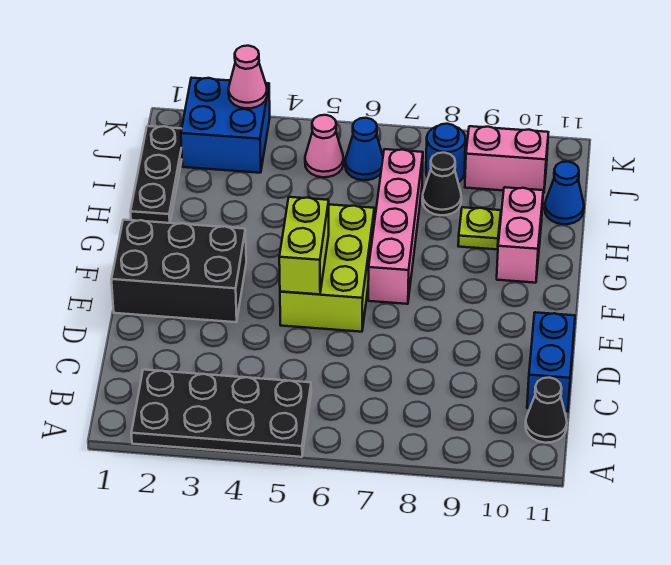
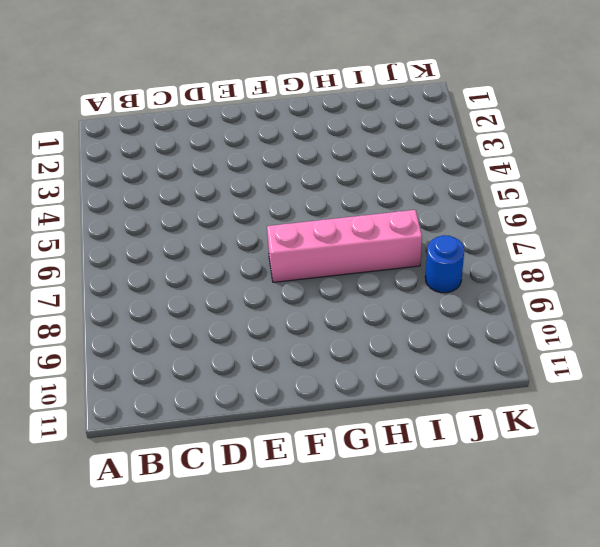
none -> black plate A2:B5 level 1
none -> black cone B11 level 1
none -> blue brick C11:D11 level 1

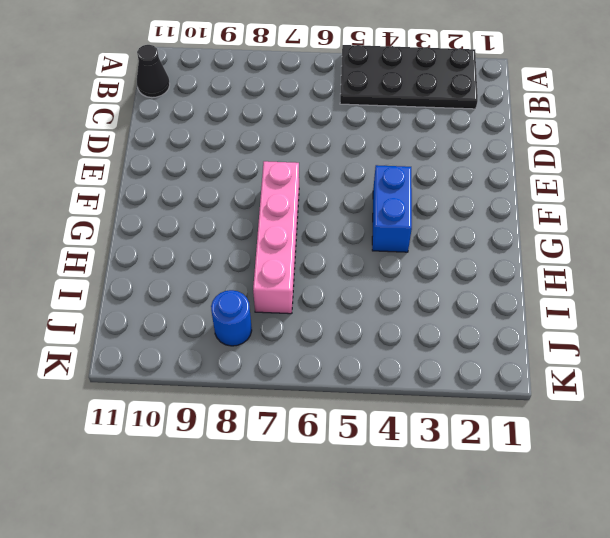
blue brick F4:G4 level 1 -> blue brick C11:D11 level 1
none -> black brick E1:F3 level 1
none -> lime brick E5:G6 level 1
none -> pink brick G10:H10 level 1

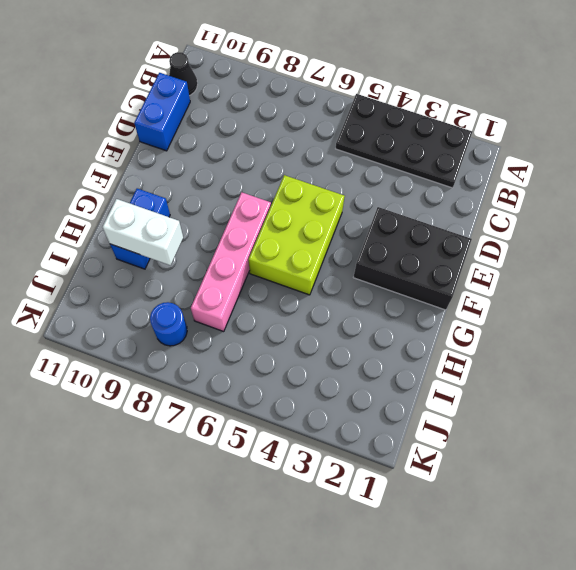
blue brick G10:H10 level 1 -> pink brick G10:H10 level 1
white brick H9:H10 level 2 -> none
none -> black plate H1:J1 level 1
none -> lime plate H9 level 1
none -> black cone I8 level 1

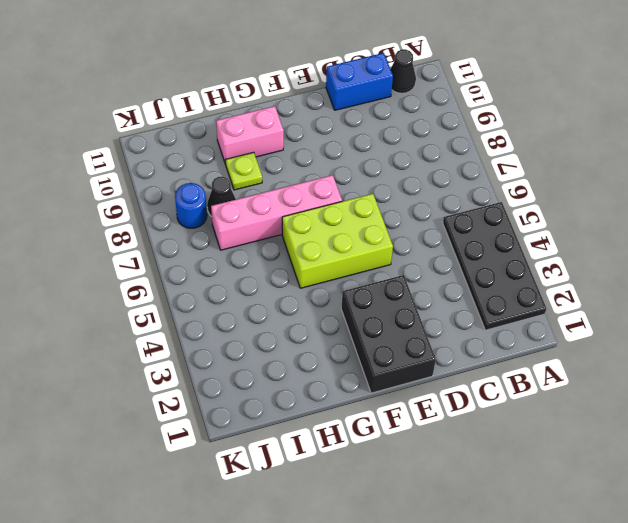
none -> black plate H1:J1 level 1
none -> blue cone I11 level 1
none -> blue brick J2:K3 level 1

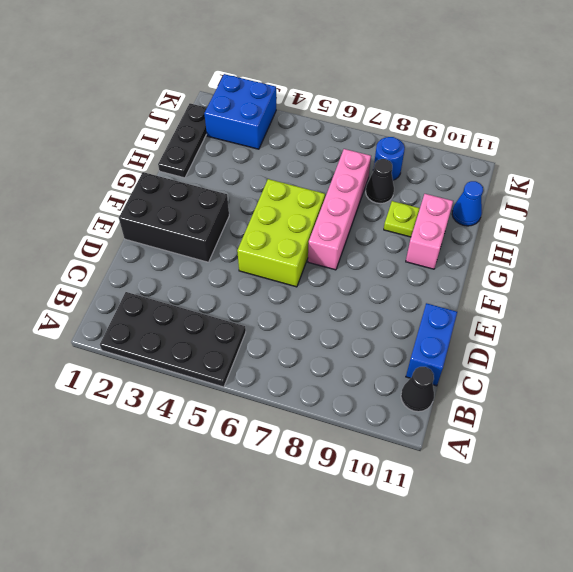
none -> pink cone J5 level 1
none -> blue cone J6 level 1
none -> pink brick J9:J10 level 1

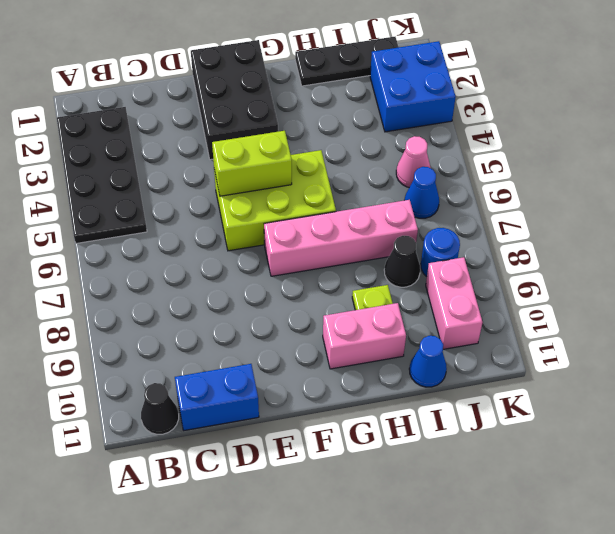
none -> pink cone K3 level 2

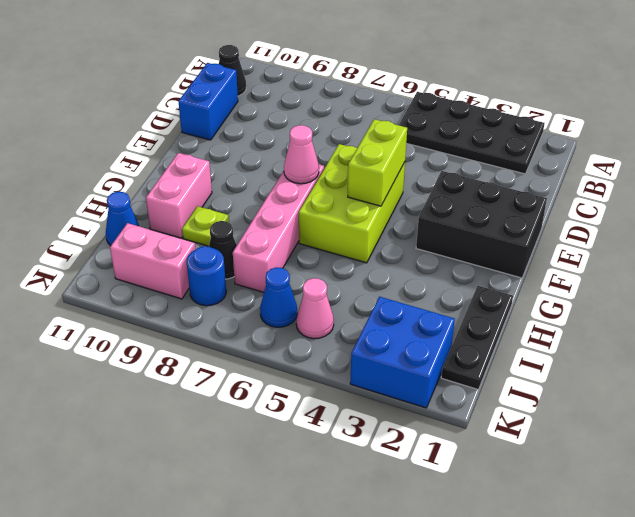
pink cone F7 level 2 -> pink cone K3 level 2

